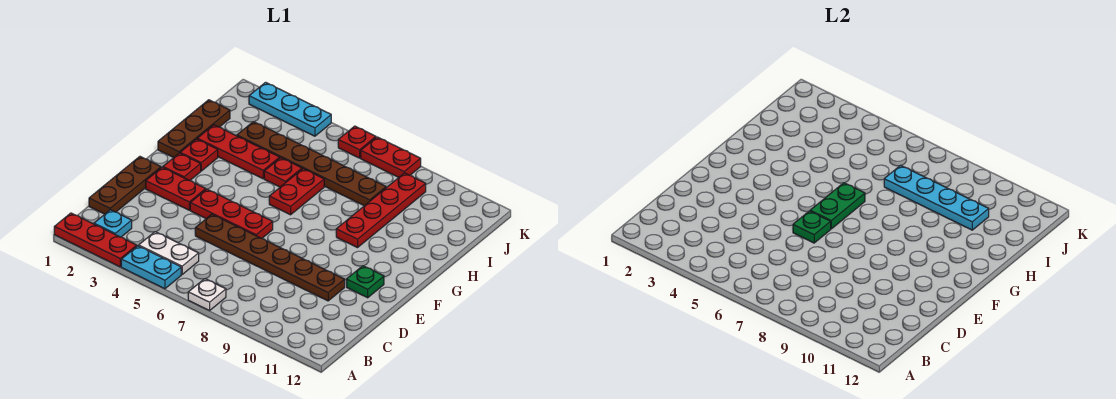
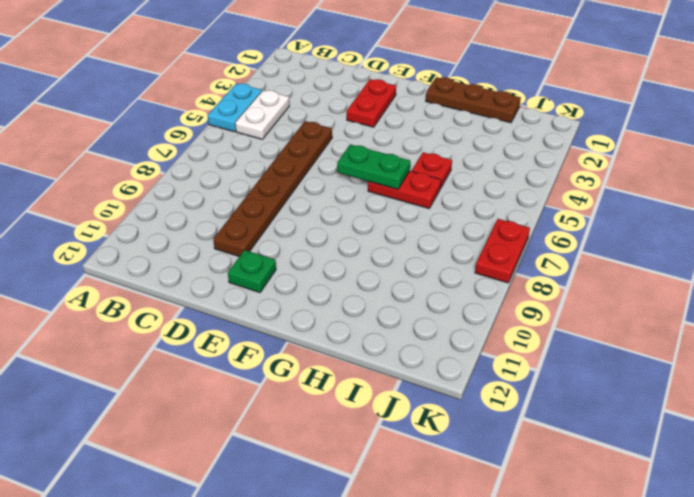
none -> red plate A1:A3 level 1
none -> white plate A7 level 1
none -> cyan plate B2 level 1

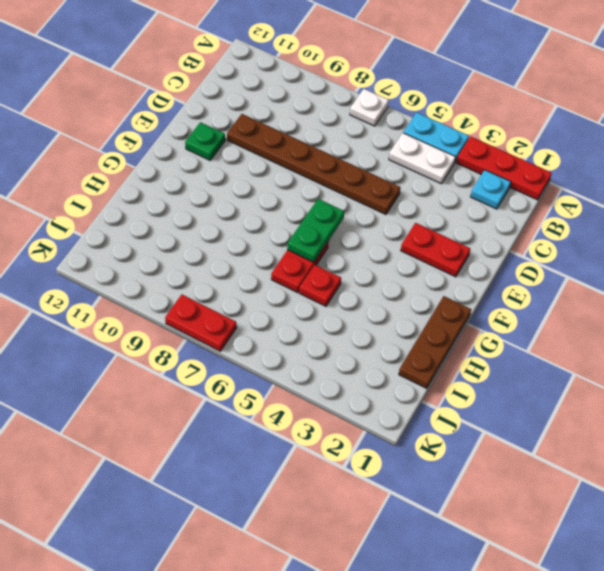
none -> brown plate C1:E1 level 1
none -> red plate E4:E6 level 1
none -> red plate F2 level 1

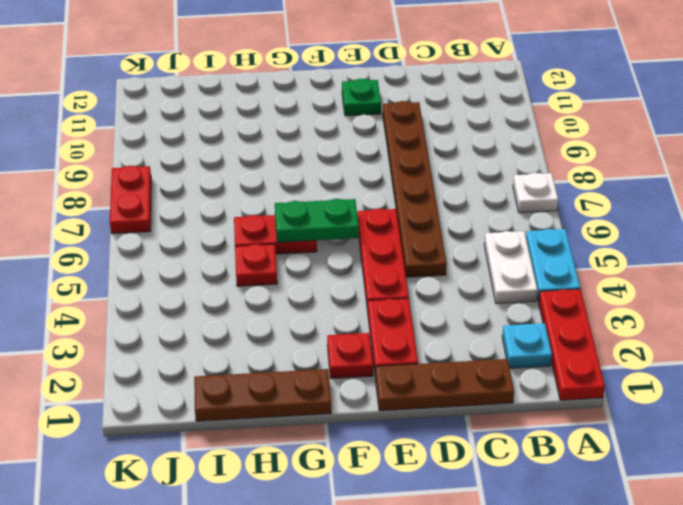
none -> red plate G2 level 1
none -> red plate G9:J9 level 1
none -> red plate H2:H4 level 1

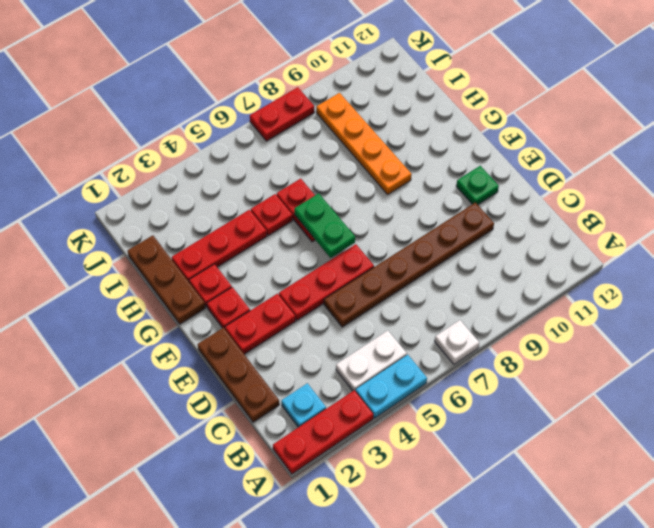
orange plate G9:J9 level 1 -> red plate G9:J9 level 1
none -> brown plate I3:I8 level 1
none -> cyan plate K2:K4 level 1
none -> red plate K6 level 1

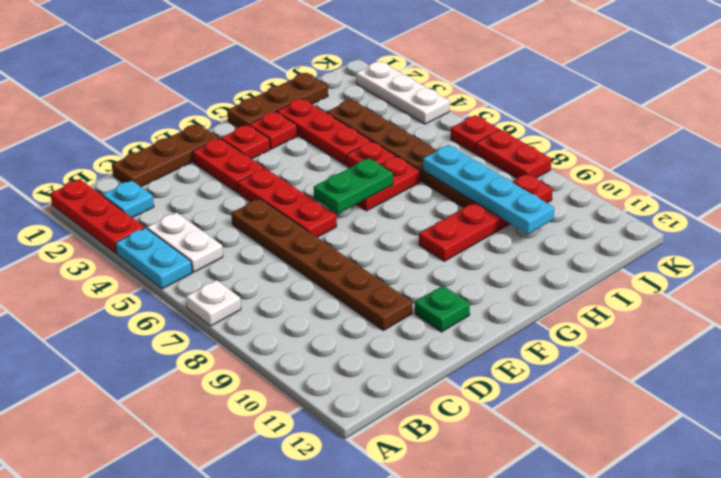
white plate K2:K4 level 1 -> cyan plate K2:K4 level 1
none -> green plate E6 level 2

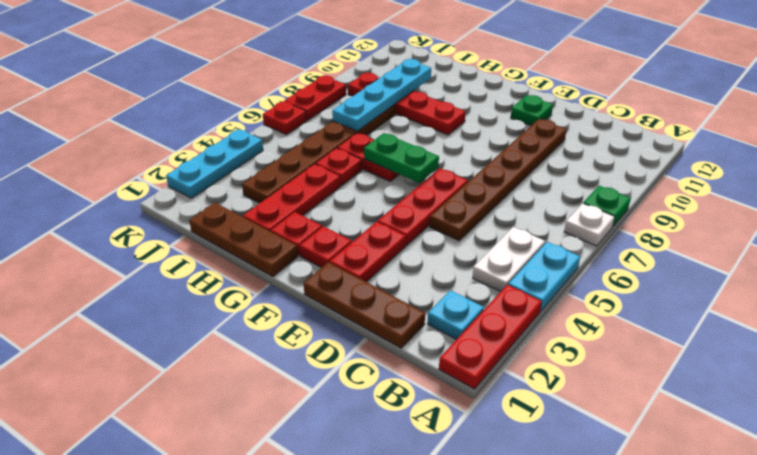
green plate A8 level 1 -> green plate E6 level 2

